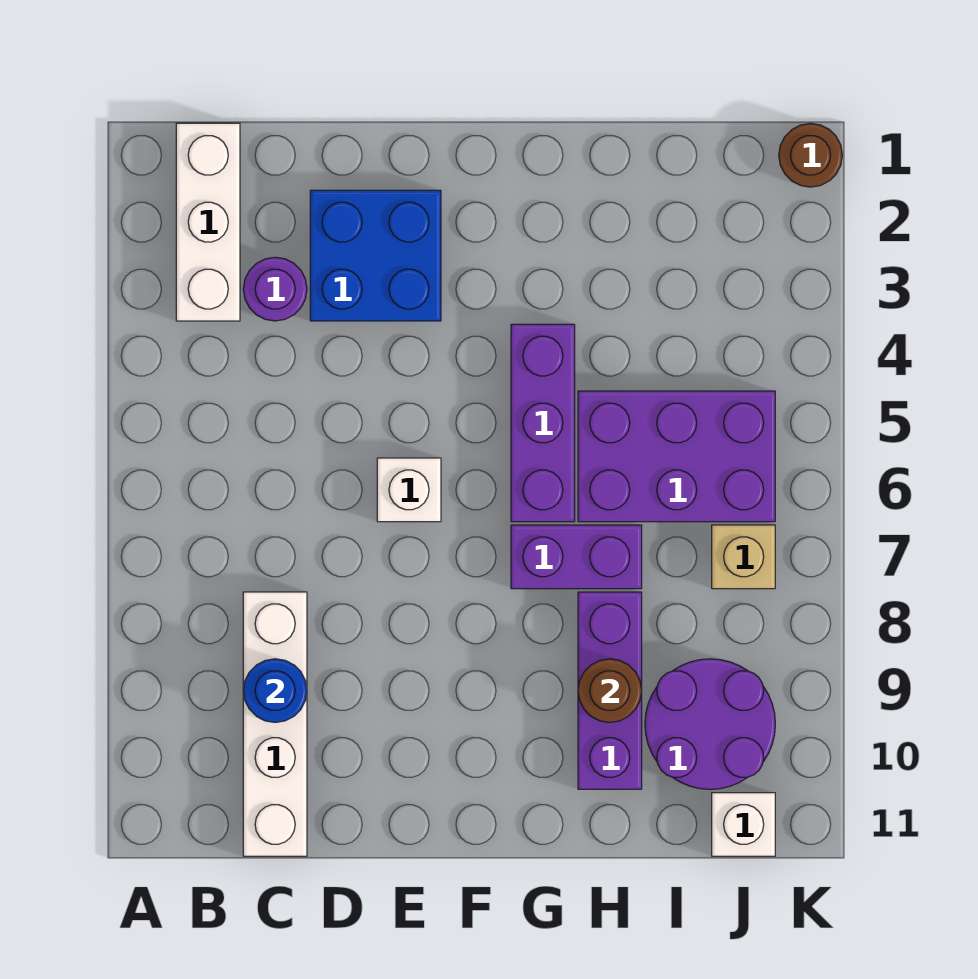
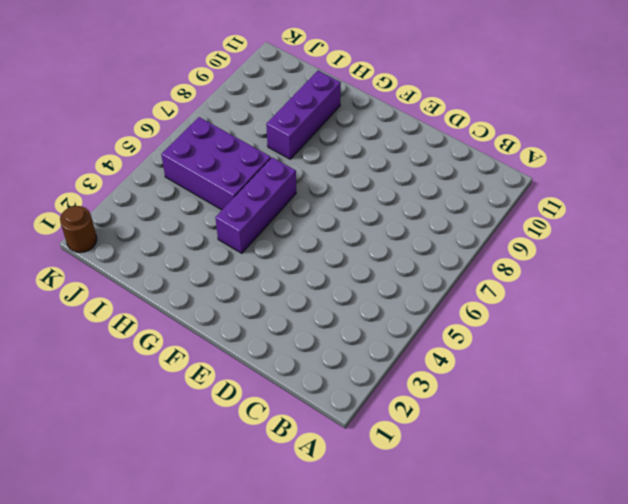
none -> white brick B1:B3 level 1
none -> purple round brick C3 level 1
none -> white brick C8:C11 level 1

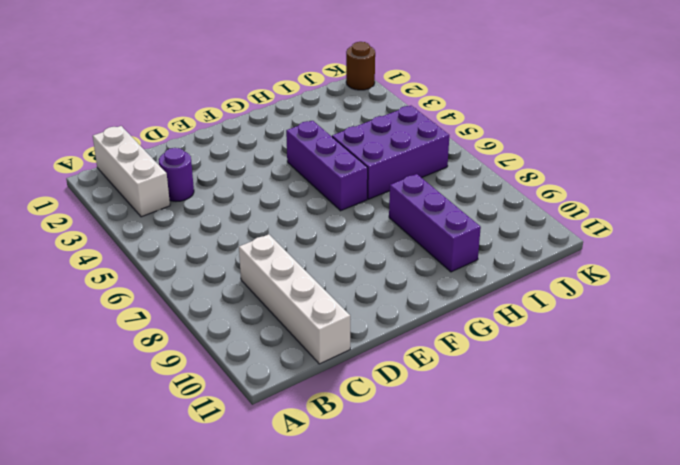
none -> blue brick D2:E3 level 1
none -> white brick E6 level 1
none -> purple brick G7:H7 level 1

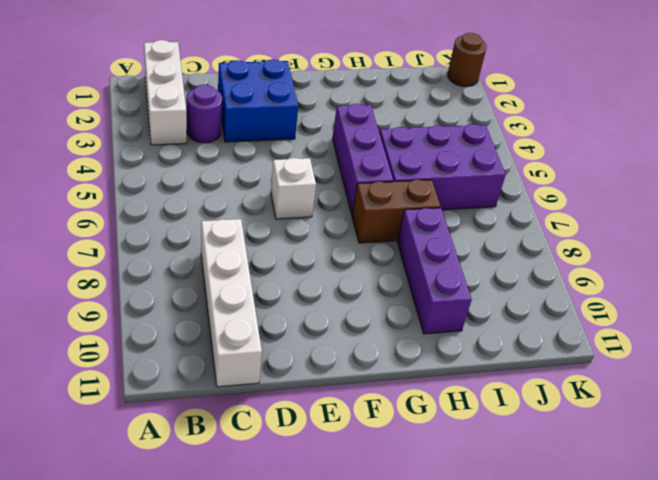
brown brick G7:H7 level 1 -> purple brick G7:H7 level 1
none -> purple round brick I9:J10 level 1
none -> tan brick J7 level 1
none -> white brick J11 level 1

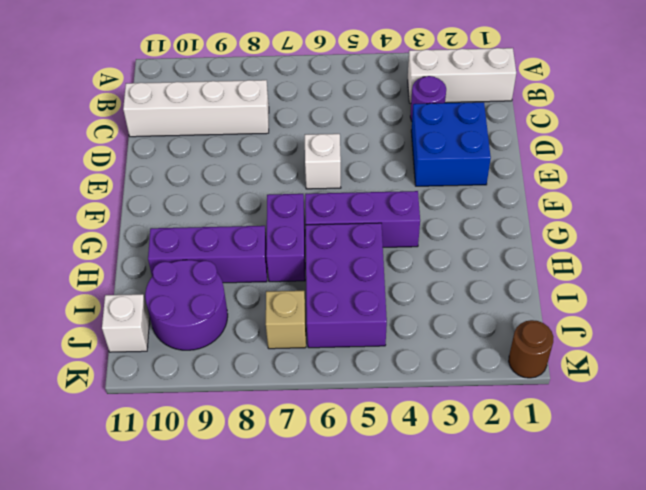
none -> blue round brick C9 level 2
none -> brown round brick H9 level 2

